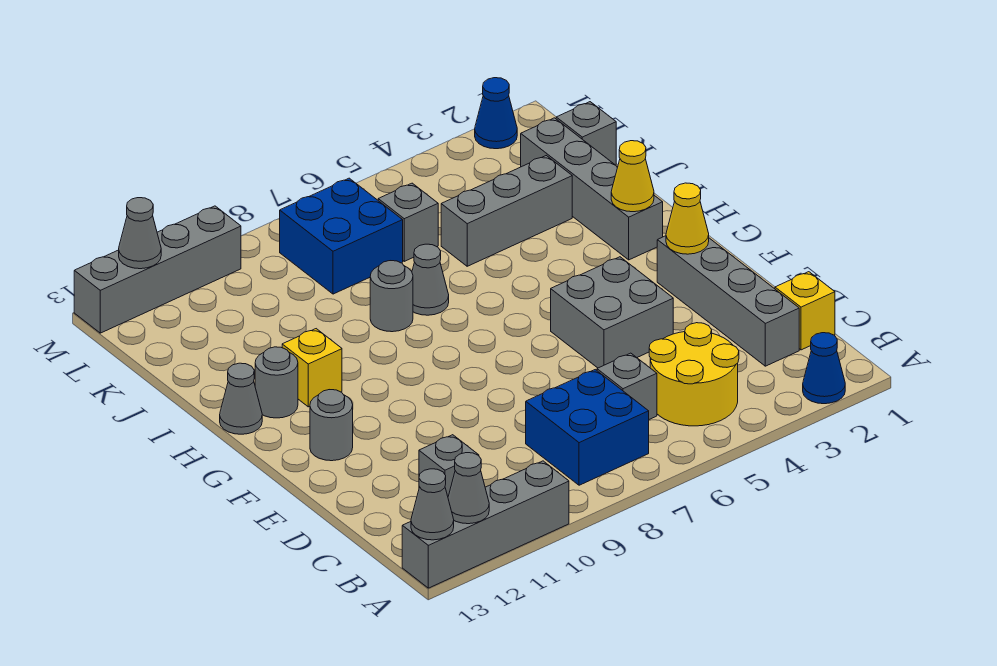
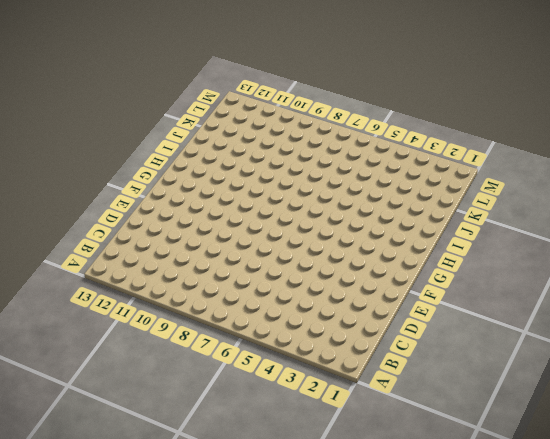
none -> blue cone A2 level 1
none -> grey brick A10:A13 level 1
none -> yellow round brick B4:C5 level 1

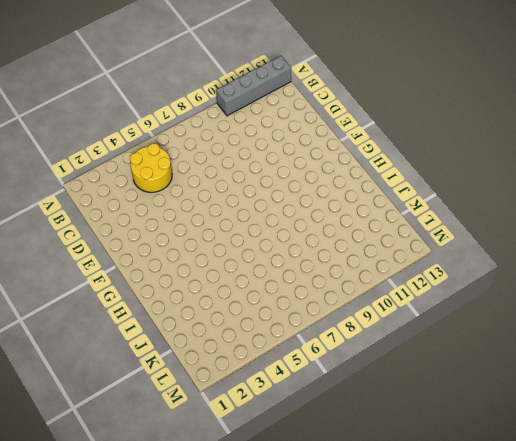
none -> blue cone A2 level 1
none -> blue brick B7:C8 level 1
none -> yellow brick C1 level 1

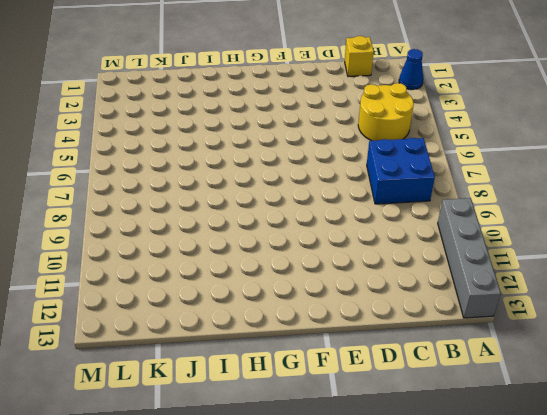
none -> grey brick C2:F2 level 1
none -> grey brick C6 level 1
none -> grey brick C11 level 1

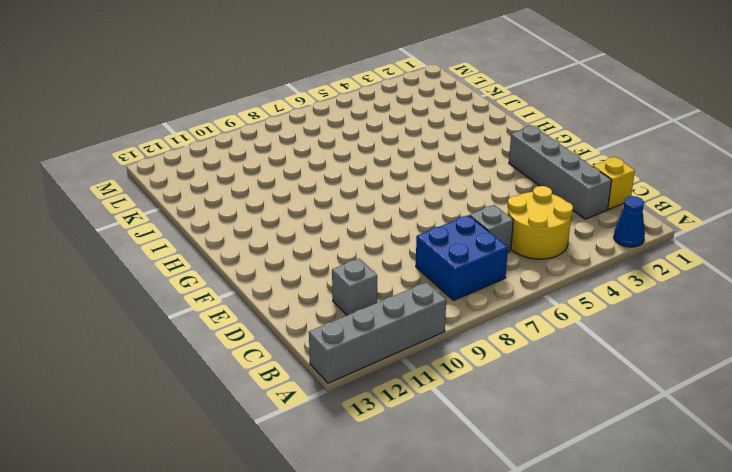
none -> grey brick E4:F5 level 1
none -> grey round brick F12 level 1
none -> grey brick H2:K2 level 1

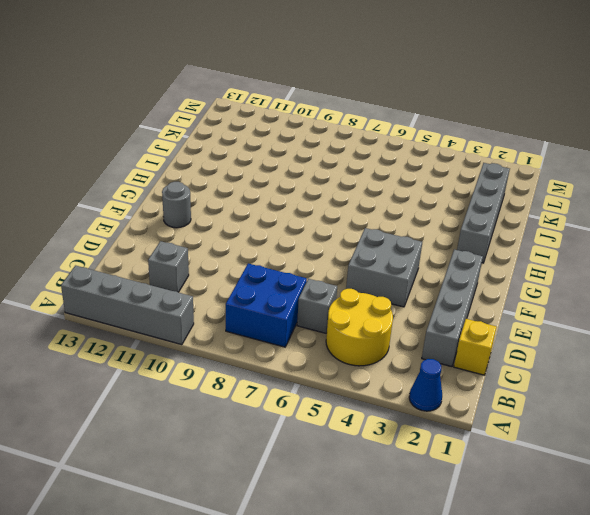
none -> yellow brick H11 level 1
none -> grey round brick H12 level 1
none -> grey cone H13 level 1

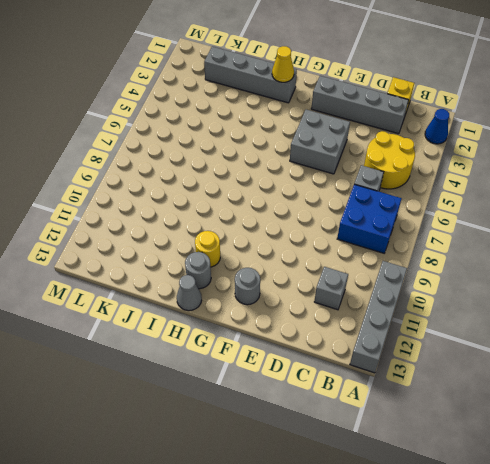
yellow round brick H11 level 1 -> yellow brick H11 level 1
none -> grey cone I7 level 1
none -> grey round brick I8 level 1
none -> grey brick J3:J5 level 1

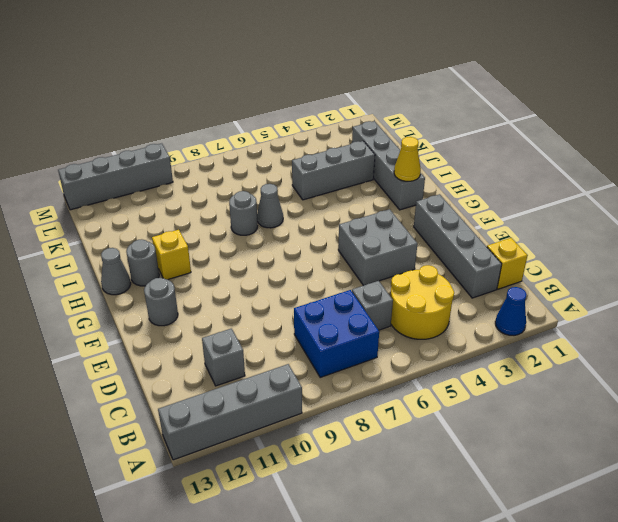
none -> grey brick K1 level 1
none -> grey brick K6 level 1
none -> blue brick K7:L8 level 1

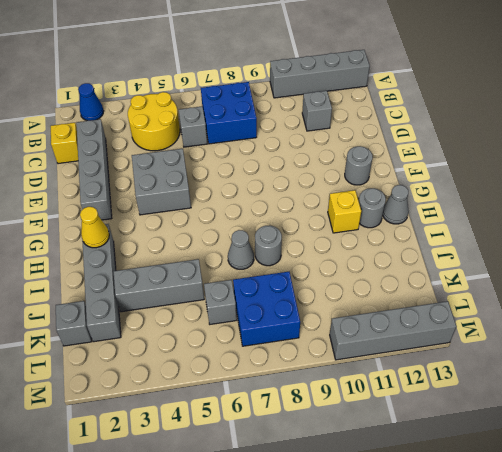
none -> blue cone M2 level 1
none -> grey cone A12 level 2
none -> grey cone A13 level 2

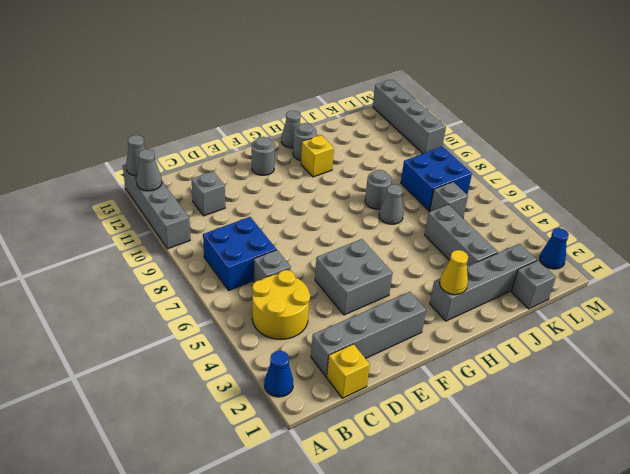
none -> yellow cone F2 level 2
none -> grey cone M12 level 2

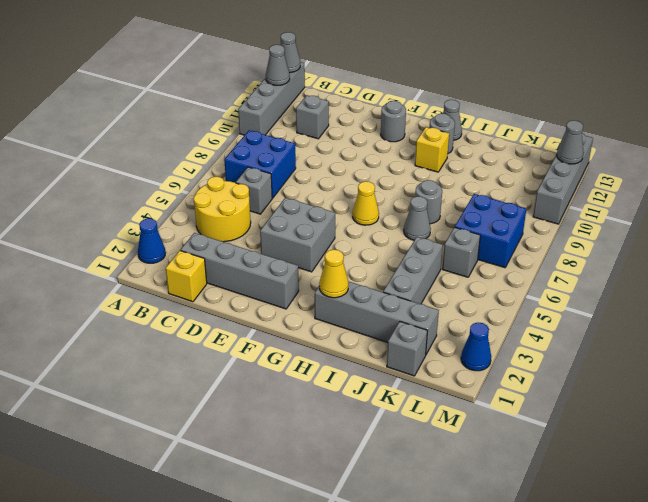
yellow cone G7 level 1 -> yellow cone F2 level 2

